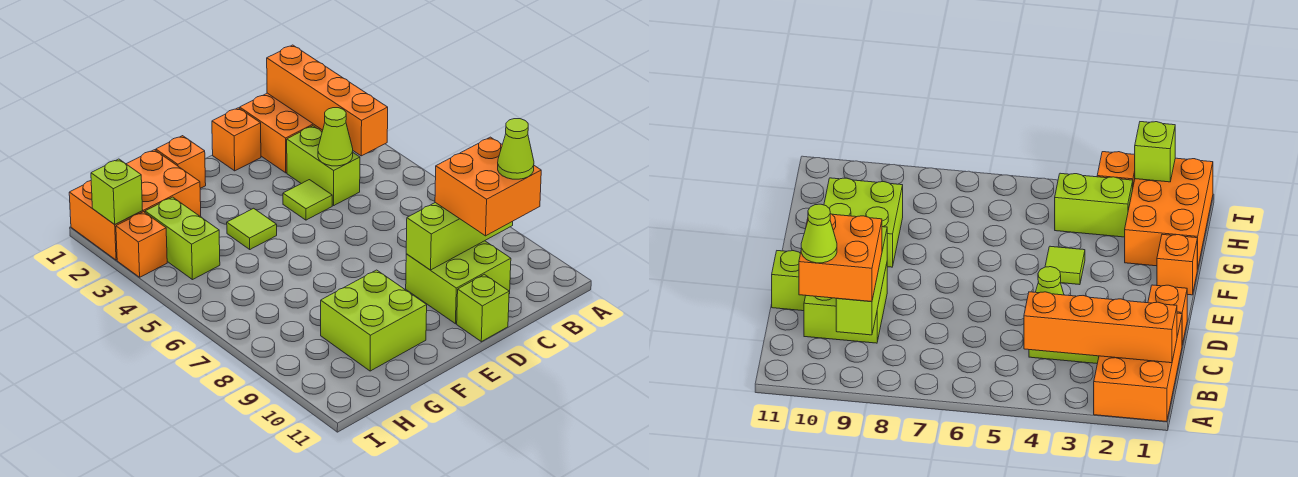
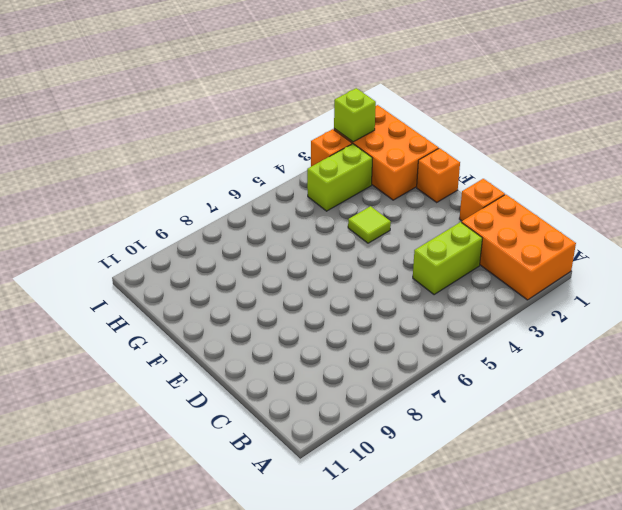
none -> lime brick C9:D10 level 1
none -> lime tile D4 level 1
none -> lime brick D11 level 1

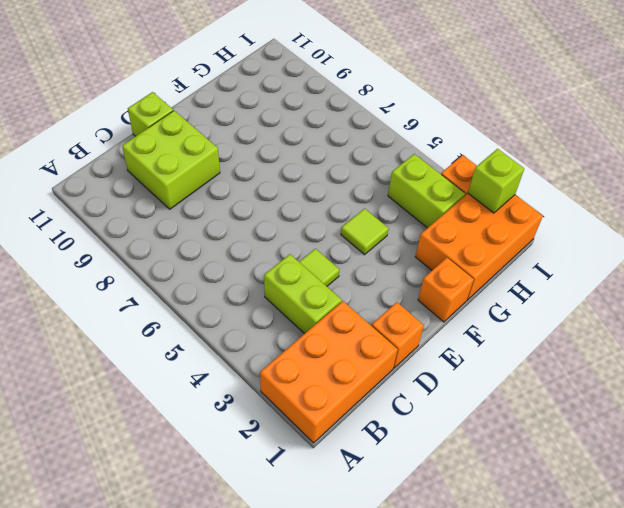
none -> lime brick F9:G10 level 1
none -> orange brick B1:B4 level 2
none -> lime brick B9:D9 level 2

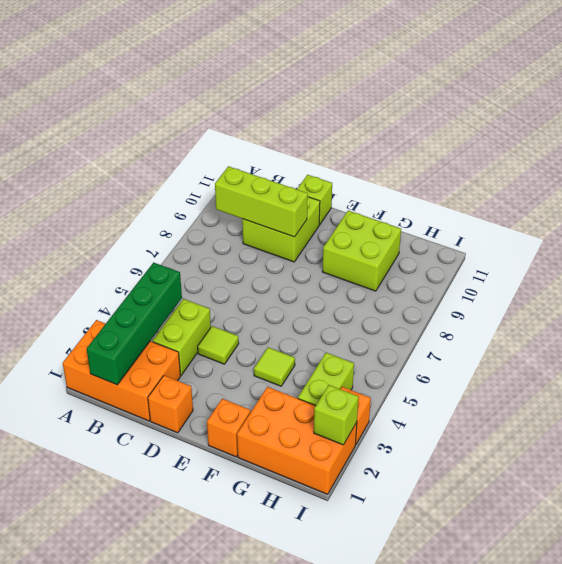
green brick B1:B4 level 2 -> orange brick B1:B4 level 2
none -> lime cone C4 level 2
none -> orange brick B9:C10 level 3
none -> lime cone B10 level 4

